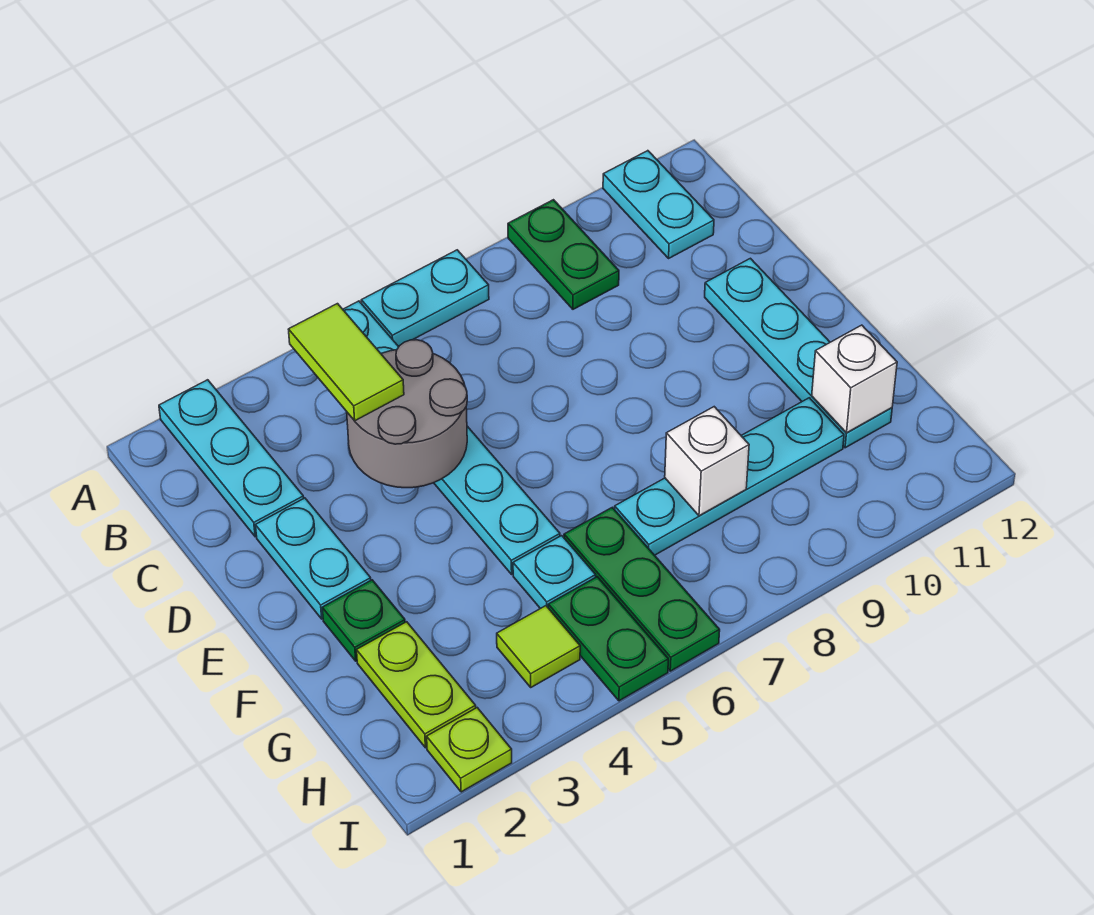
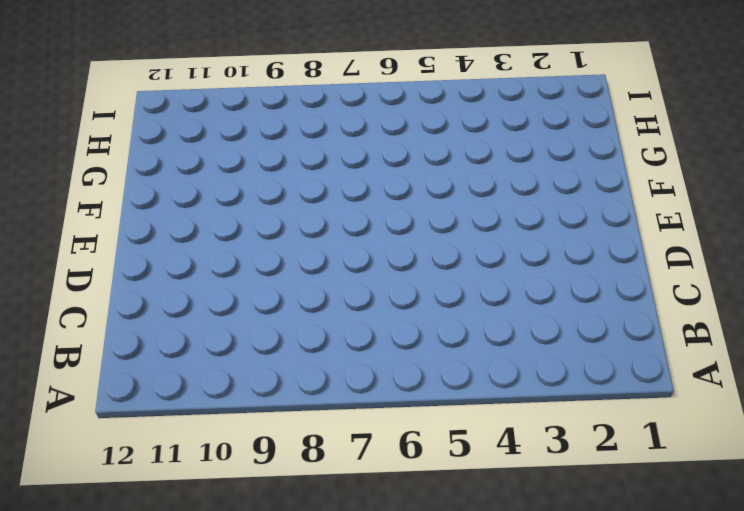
none -> cyan plate A2:C2 level 1
none -> cyan plate A5:F5 level 1
none -> cyan plate A6:A7 level 1

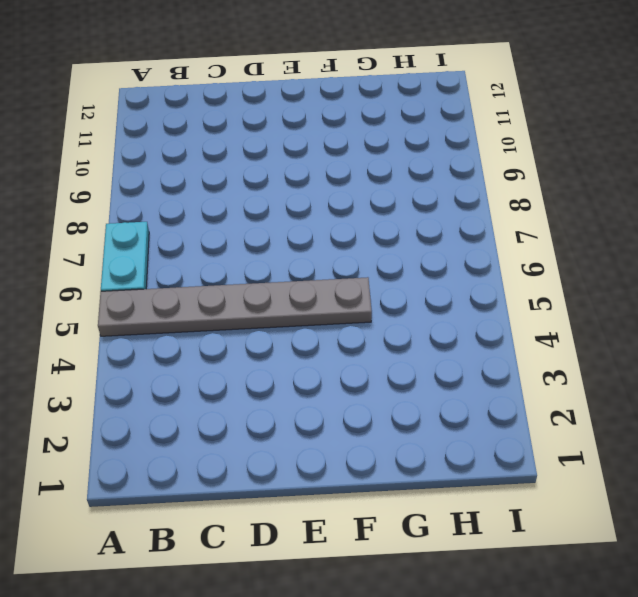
grey plate A5:F5 level 1 -> cyan plate A5:F5 level 1
none -> cyan plate A2:C2 level 1
none -> green plate A9:B9 level 1
none -> cyan plate A11:B11 level 1

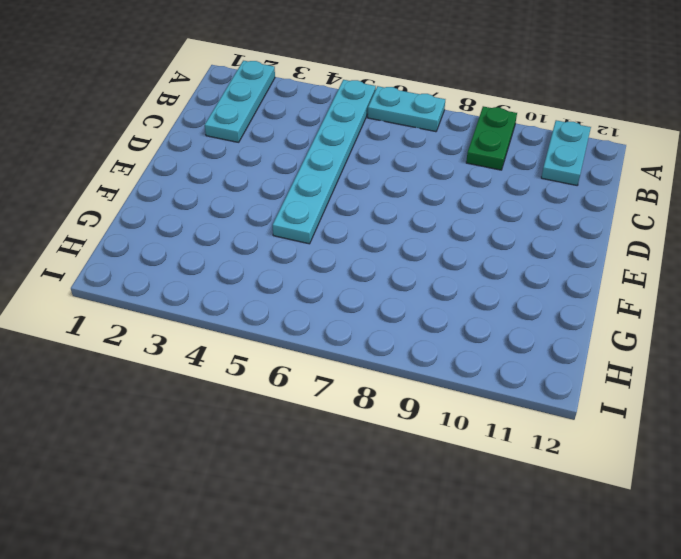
none -> cyan plate D2:E2 level 1
none -> cyan plate D11:G11 level 1
none -> green plate F2 level 1

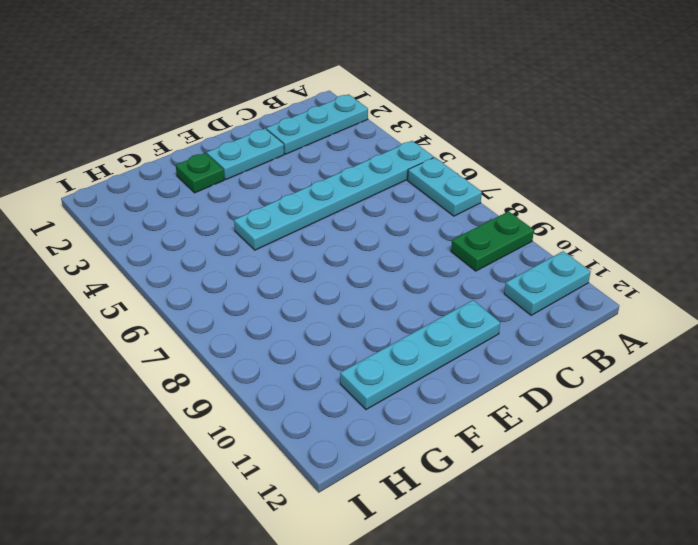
none -> lime plate G2:H2 level 1
none -> cyan plate G5 level 1
none -> green plate G6:I6 level 1

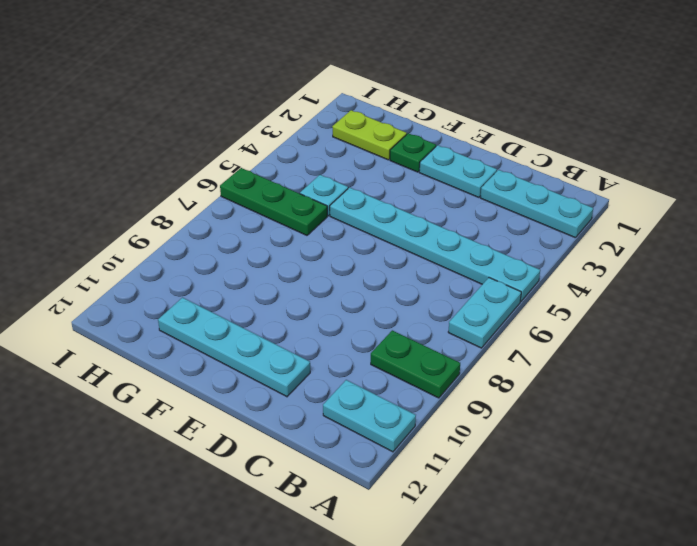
none -> cyan plate G7:G10 level 1
none -> lime tile H4 level 1
none -> green plate H5:I5 level 1

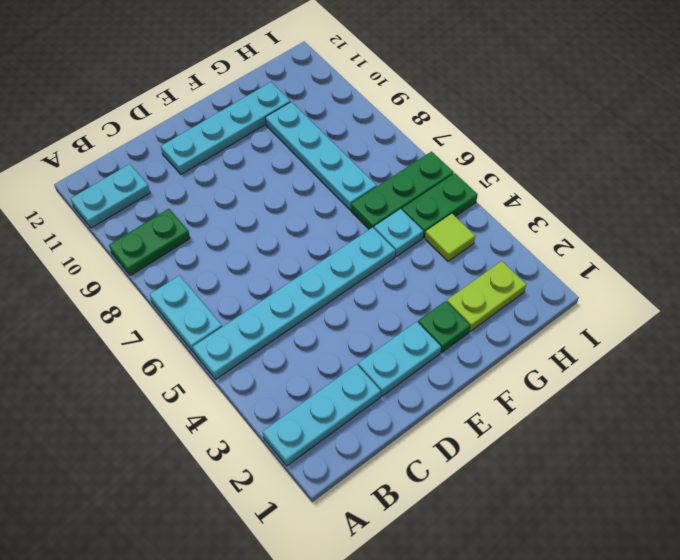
none -> lime plate I2 level 1
none -> grey round brick C4:D5 level 2
none -> white brick G8 level 2

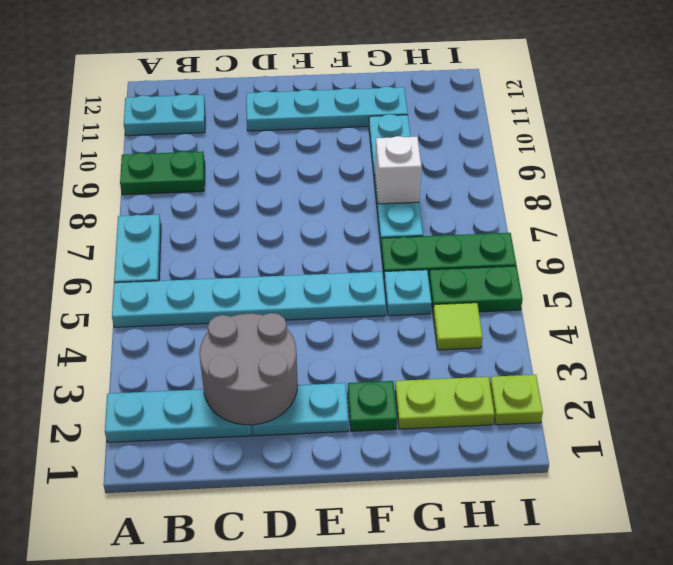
grey round brick C2:D3 level 2 -> grey round brick C4:D5 level 2
none -> white brick G11 level 2
none -> lime tile B4:C4 level 3

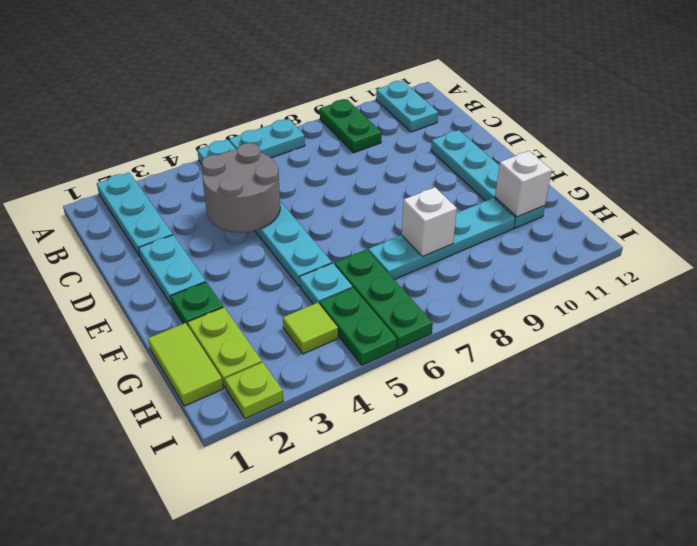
lime tile G1:H1 level 1 -> lime tile B4:C4 level 3

